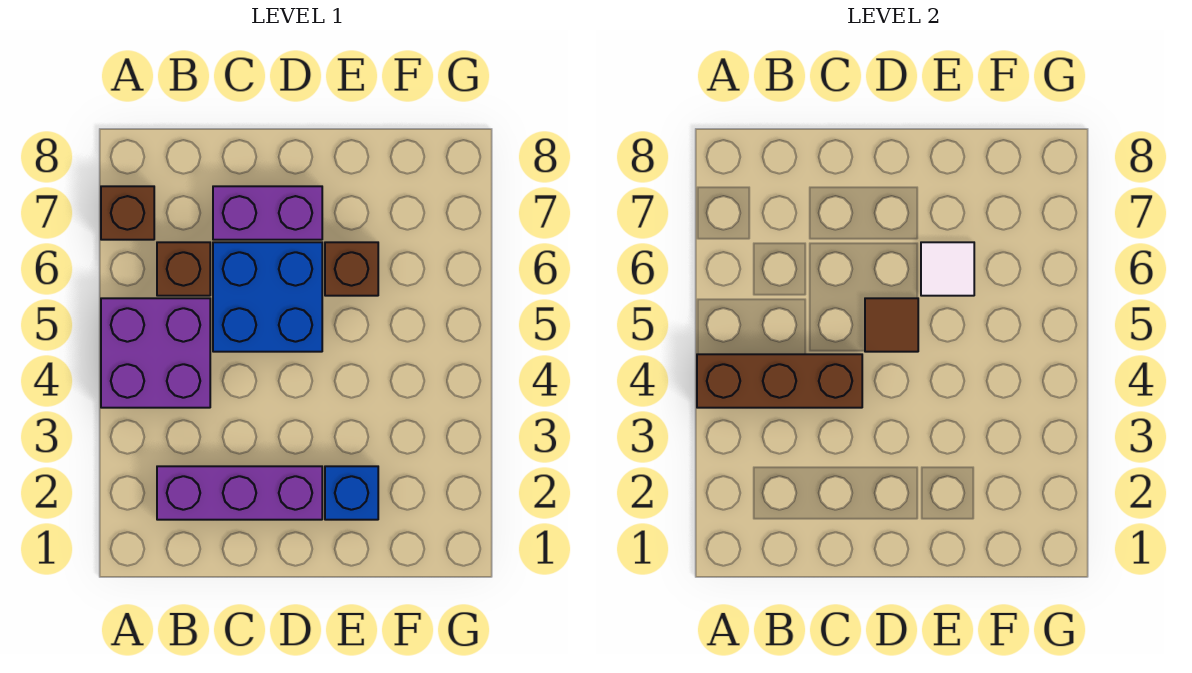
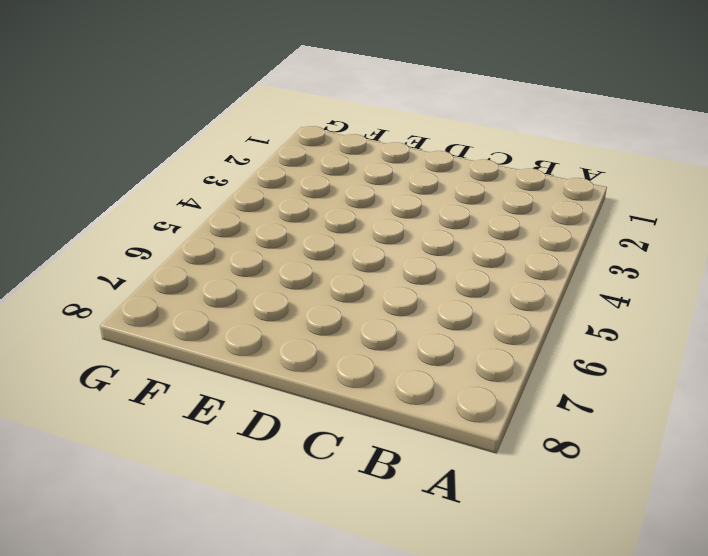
none -> purple brick A4:B5 level 1
none -> brown brick A7 level 1

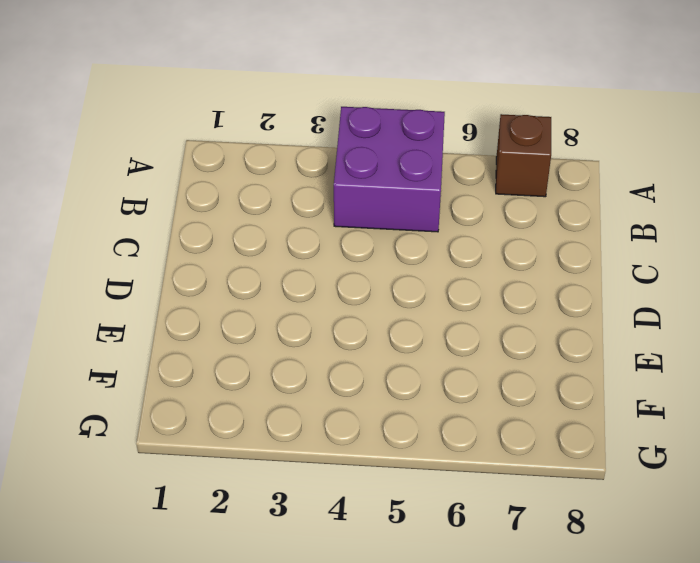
none -> purple brick B2:D2 level 1
none -> brown brick B6 level 1

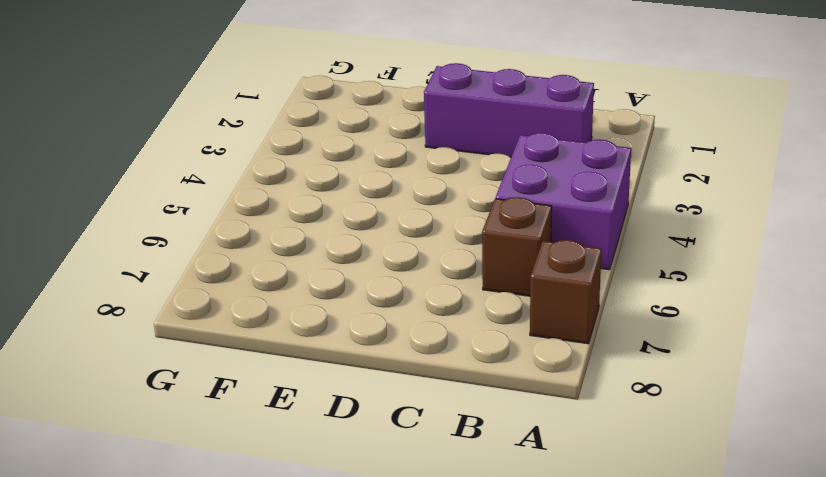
none -> blue brick C5:D6 level 1
none -> purple brick C7:D7 level 1

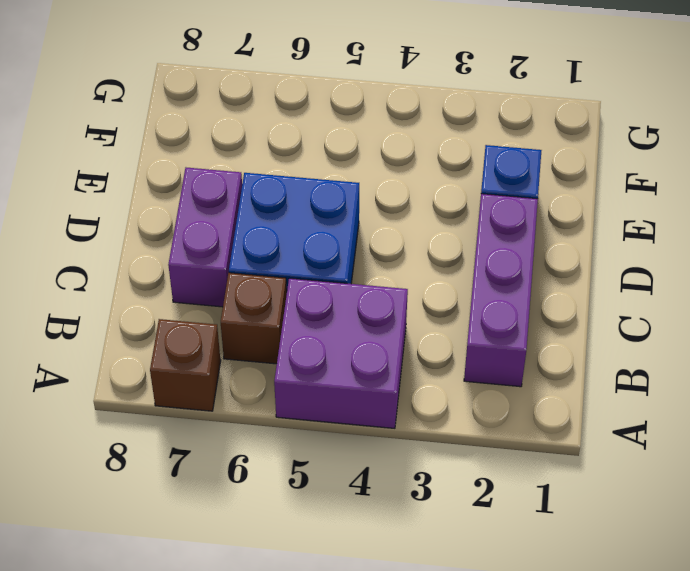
none -> brown brick E6 level 1
none -> brown brick A4:C4 level 2

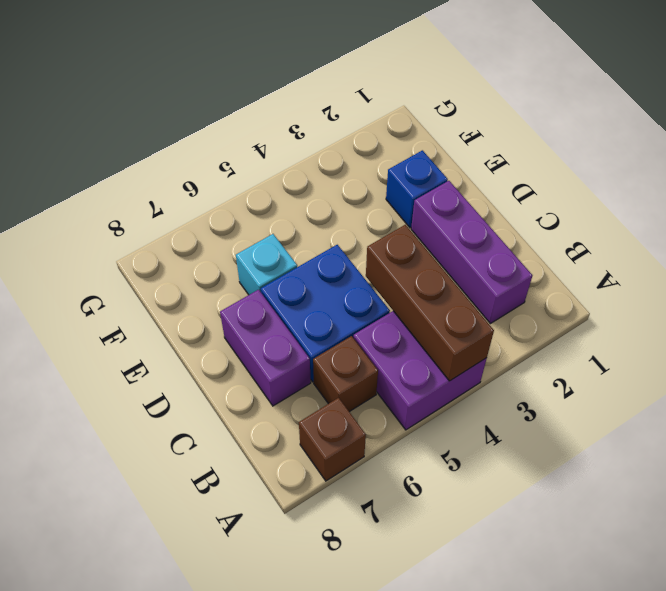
cyan brick E6 level 1 -> brown brick E6 level 1
none -> brown tile D5 level 2
none -> white tile E6 level 2

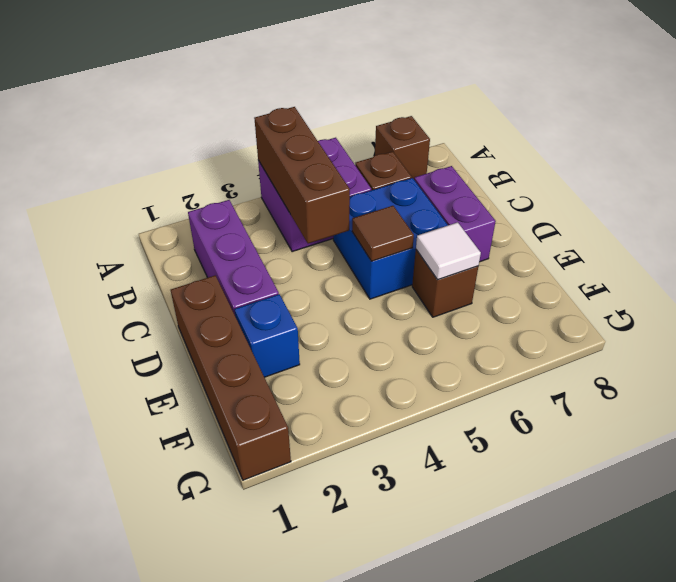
brown brick D1:G1 level 1 -> none

